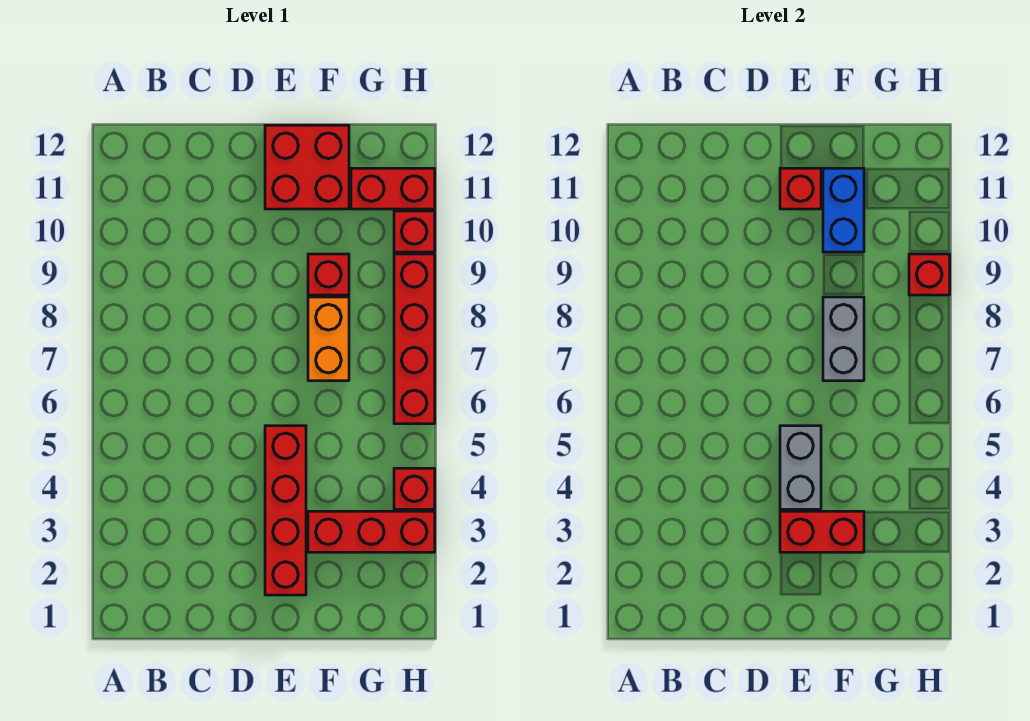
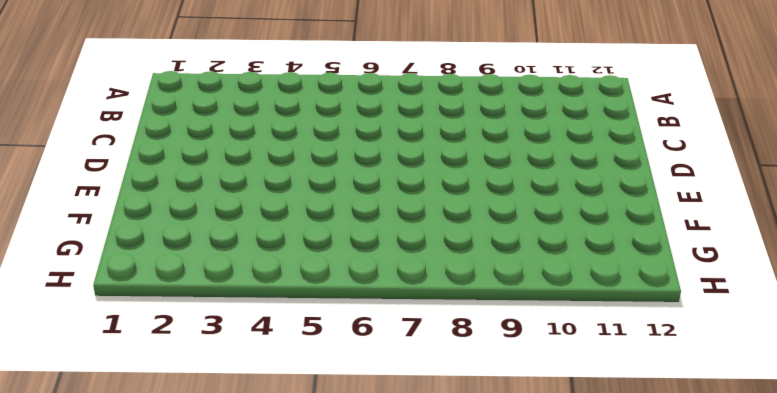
none -> red brick E2:E5 level 1
none -> red brick E11:F12 level 1
none -> red brick F3:H3 level 1

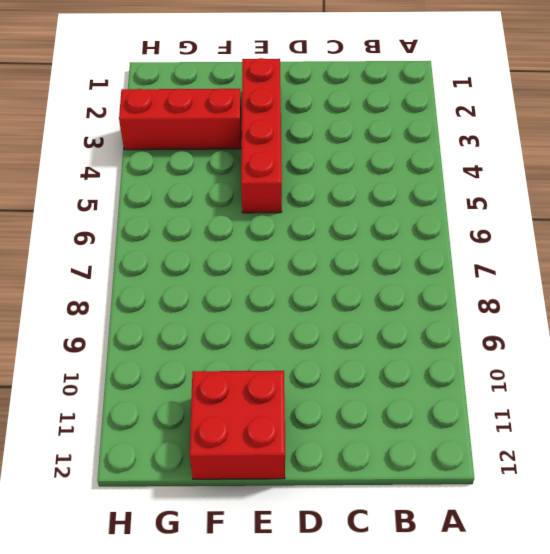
none -> orange brick F7:F8 level 1
none -> red brick F9 level 1
none -> red brick G11:H11 level 1

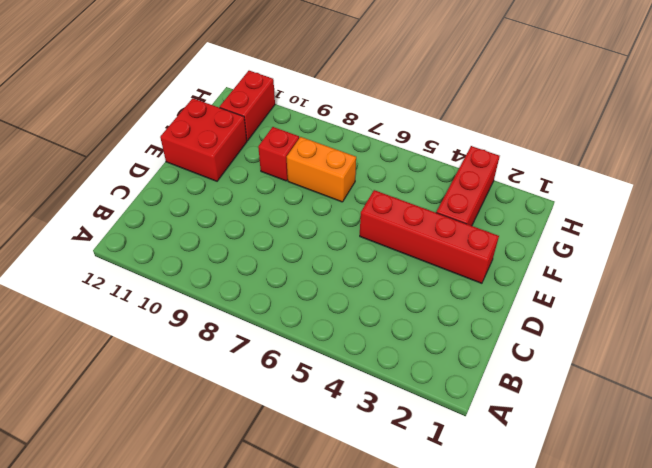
none -> red brick H4 level 1
none -> red brick H6:H9 level 1
none -> red brick H10 level 1

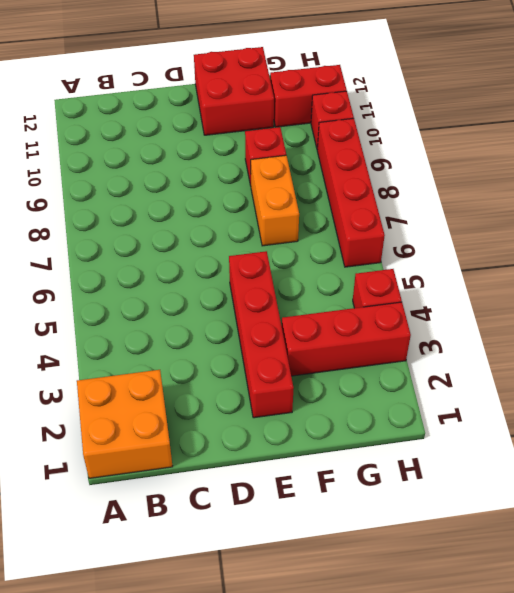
orange brick A1:B2 level 1 -> none
none -> red brick E3:F3 level 2
none -> grey brick E4:E5 level 2
none -> red brick E11 level 2

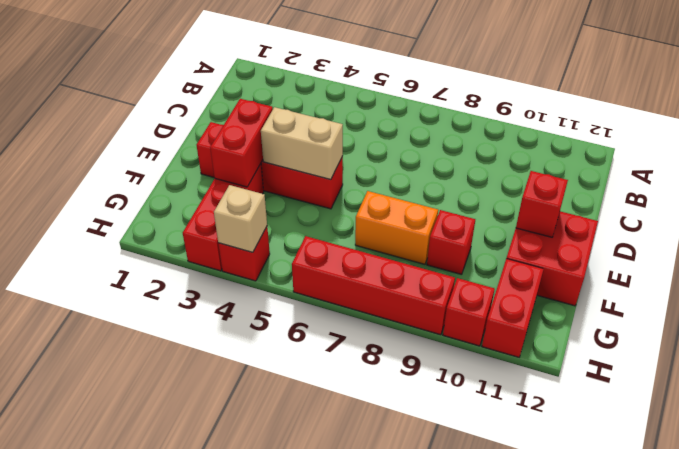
tan brick E4:E5 level 2 -> grey brick E4:E5 level 2
tan brick H4 level 2 -> none
none -> grey brick F7:F8 level 2
none -> blue brick F10:F11 level 2
none -> red brick H9 level 2

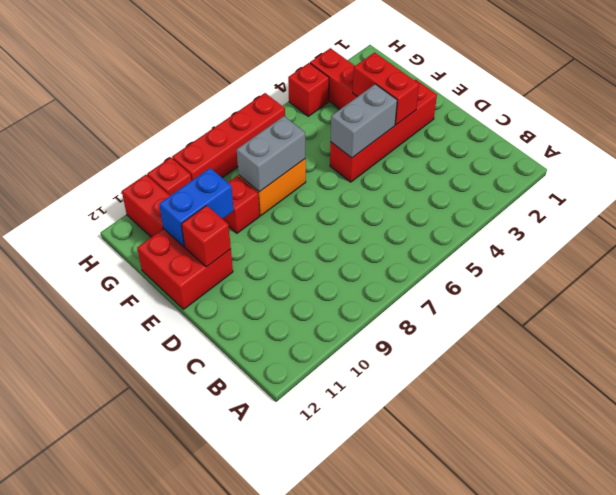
none -> red brick H9 level 2

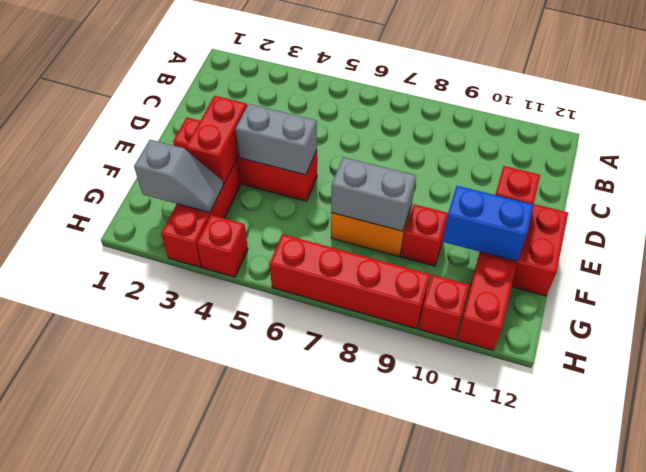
grey slope G2:G3 level 2 top 2 -> none
none -> red brick H9 level 2

